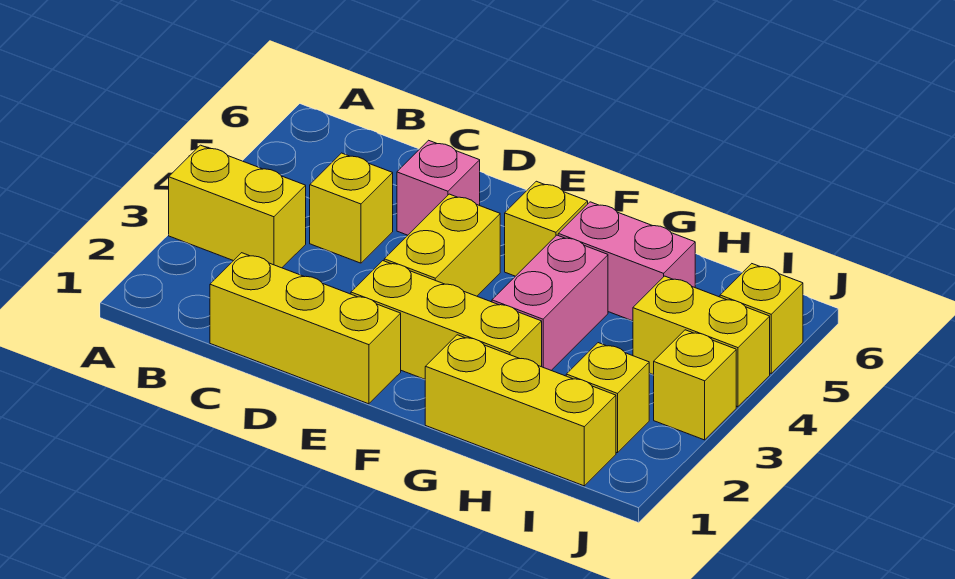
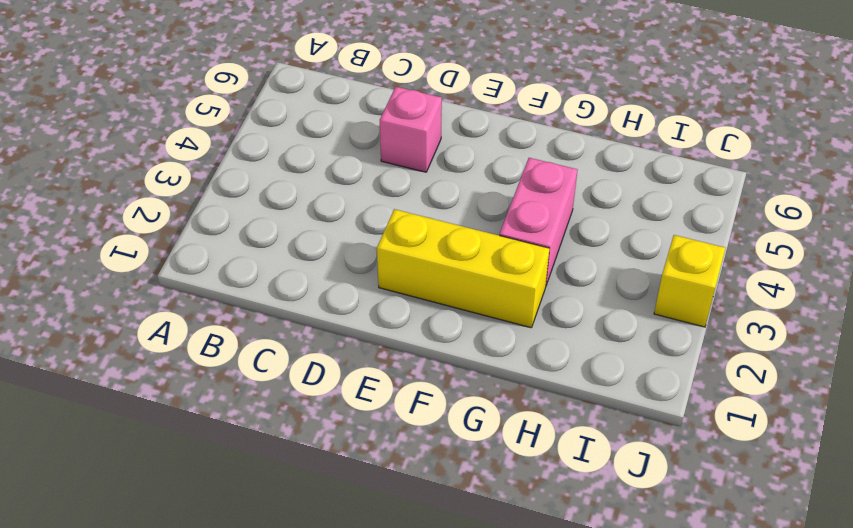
none -> yellow brick A3:B3 level 1
none -> yellow brick C1:E1 level 1
none -> yellow brick C4 level 1

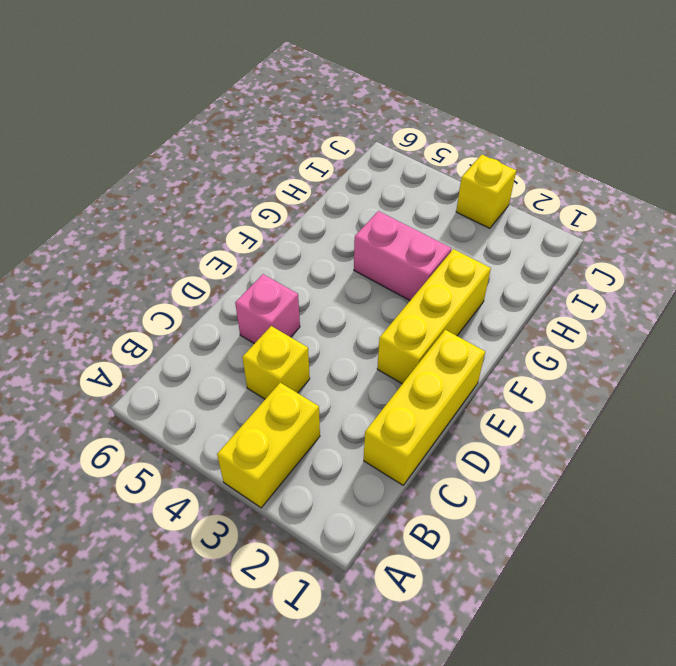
none -> yellow brick E3:E4 level 1
none -> yellow brick F5 level 1
none -> yellow brick G1:I1 level 1

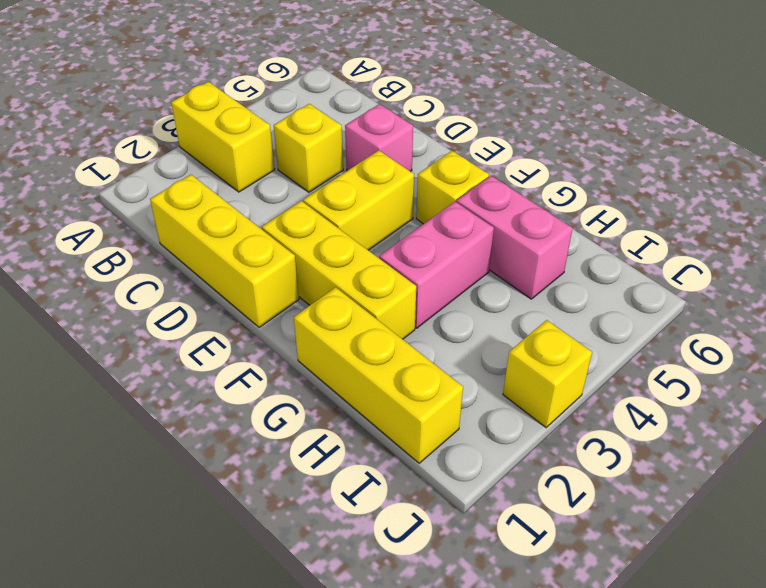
none -> yellow brick I2 level 1
none -> yellow brick I4:J4 level 1
none -> yellow brick J5 level 1

